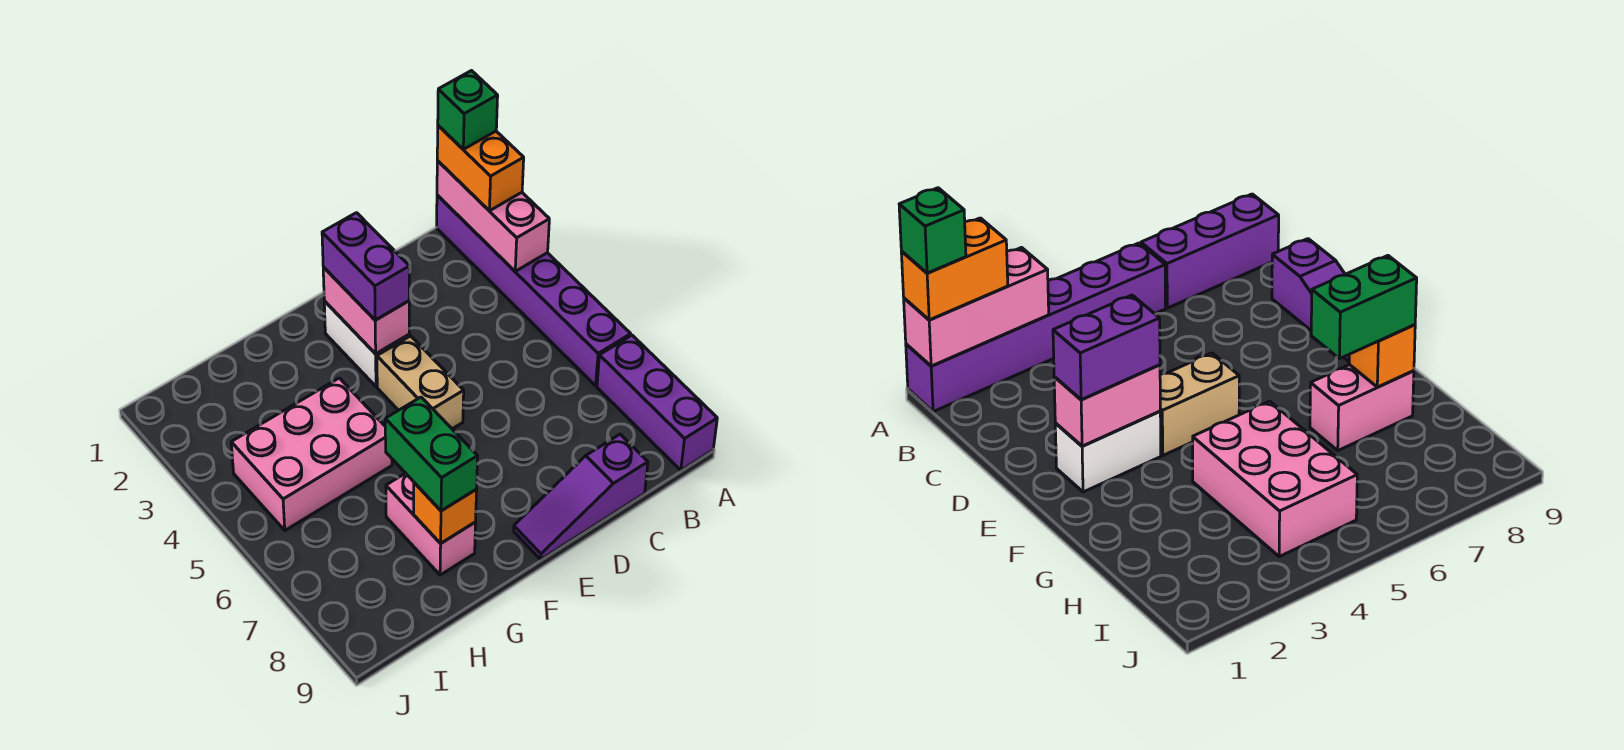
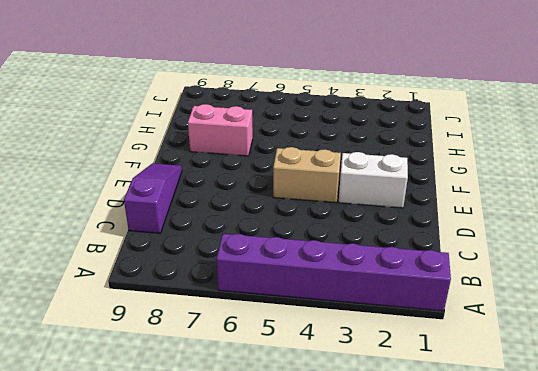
none -> purple brick A7:A9 level 1
none -> pink brick G4:I5 level 1
none -> pink brick A1:A3 level 2

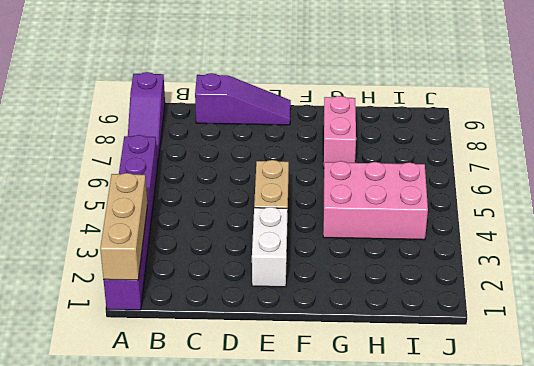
tan brick A1:A3 level 2 -> pink brick A1:A3 level 2
purple slope A7:A9 level 1 top 9 -> purple brick A7:A9 level 1
none -> pink brick E2:E3 level 2
none -> orange brick G8 level 2
none -> orange brick A1:A2 level 3

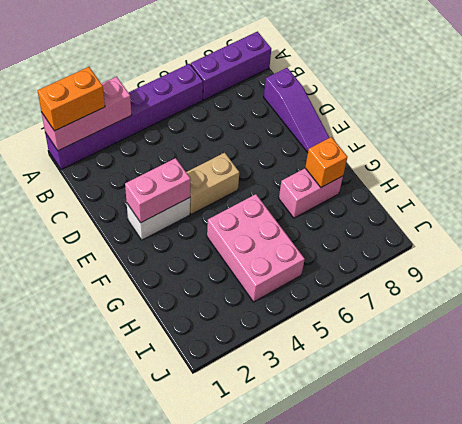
none -> purple brick E2:E3 level 3
none -> green brick G7:G8 level 3
none -> green brick A1 level 4

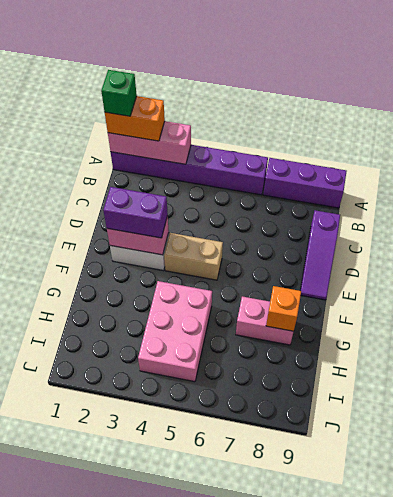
none -> green brick G7:G8 level 3

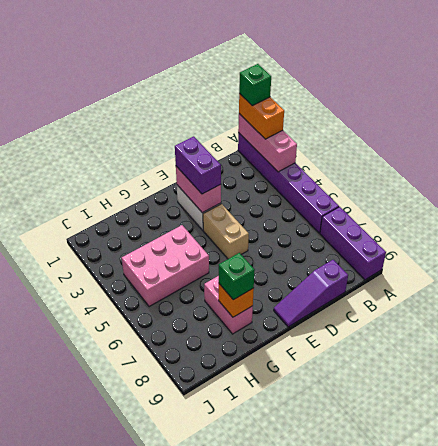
green brick G8 level 3 -> green brick G7:G8 level 3

